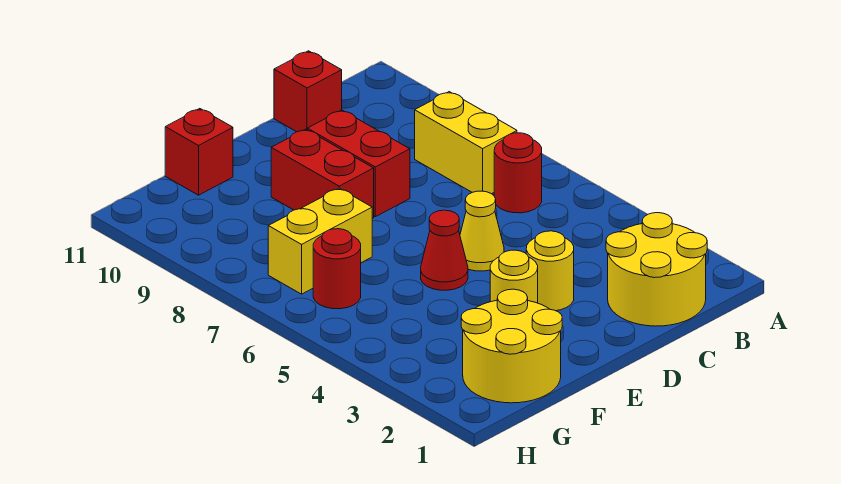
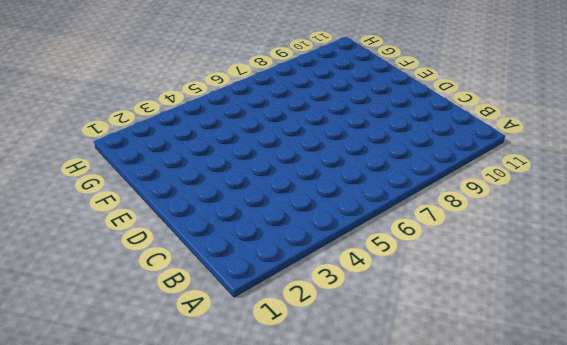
none -> yellow round brick B1:C2 level 1
none -> red round brick B6 level 1
none -> yellow brick B7:B8 level 1

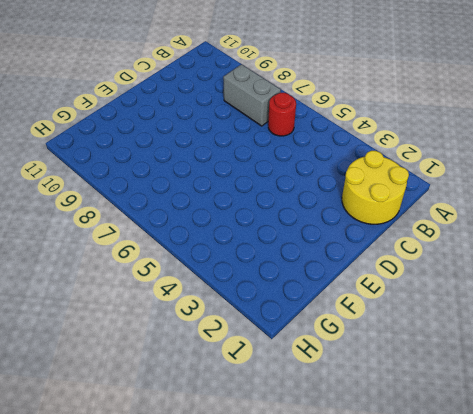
grey brick B7:B8 level 1 -> yellow brick B7:B8 level 1
none -> red brick C11 level 1
none -> yellow round brick D3 level 1
none -> yellow cone D5 level 1

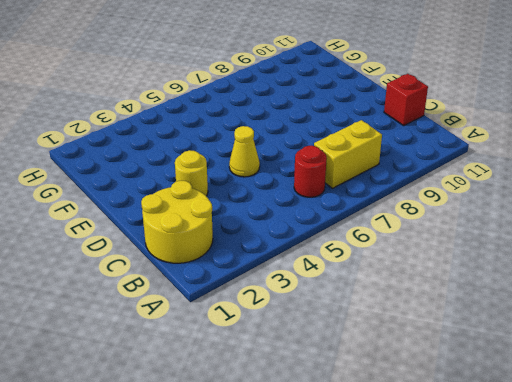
none -> red brick D8:D9 level 1
none -> yellow round brick E3 level 1
none -> red cone E5 level 1

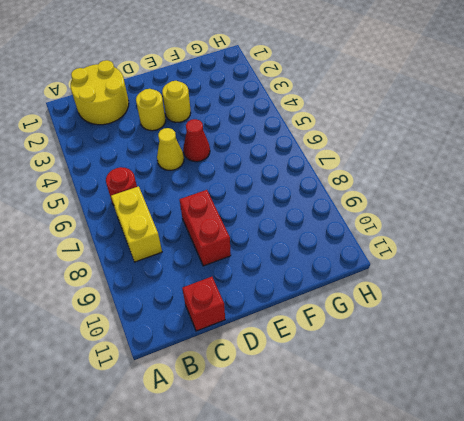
none -> red brick E8:E9 level 1
none -> yellow round brick F1:G2 level 1
none -> yellow brick F7:G7 level 1

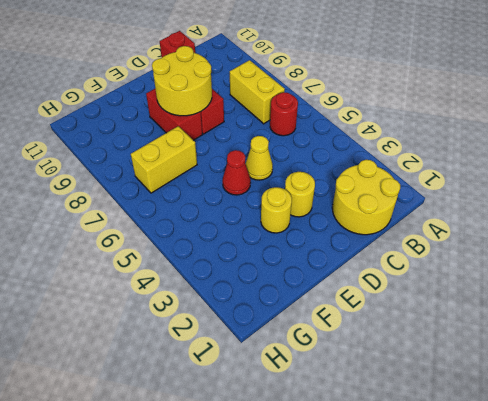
yellow round brick D8:E9 level 2 -> yellow round brick F1:G2 level 1
none -> red brick F11 level 1
none -> red round brick G6 level 1

